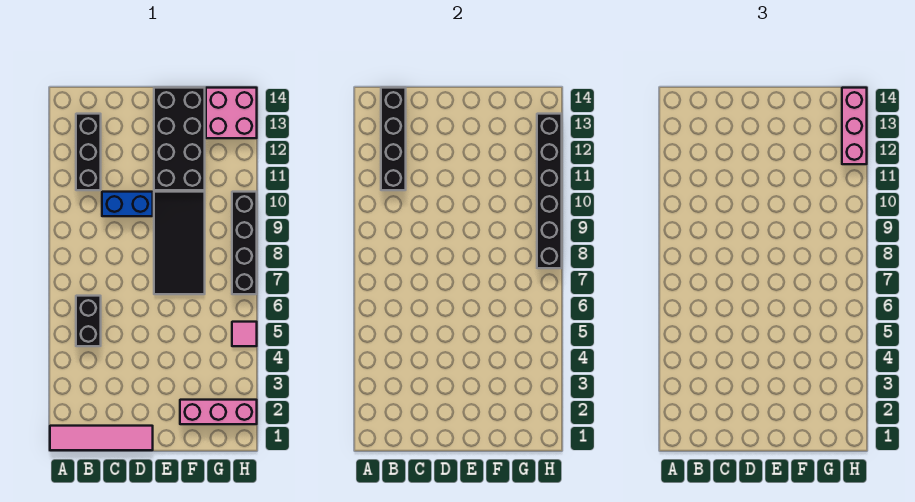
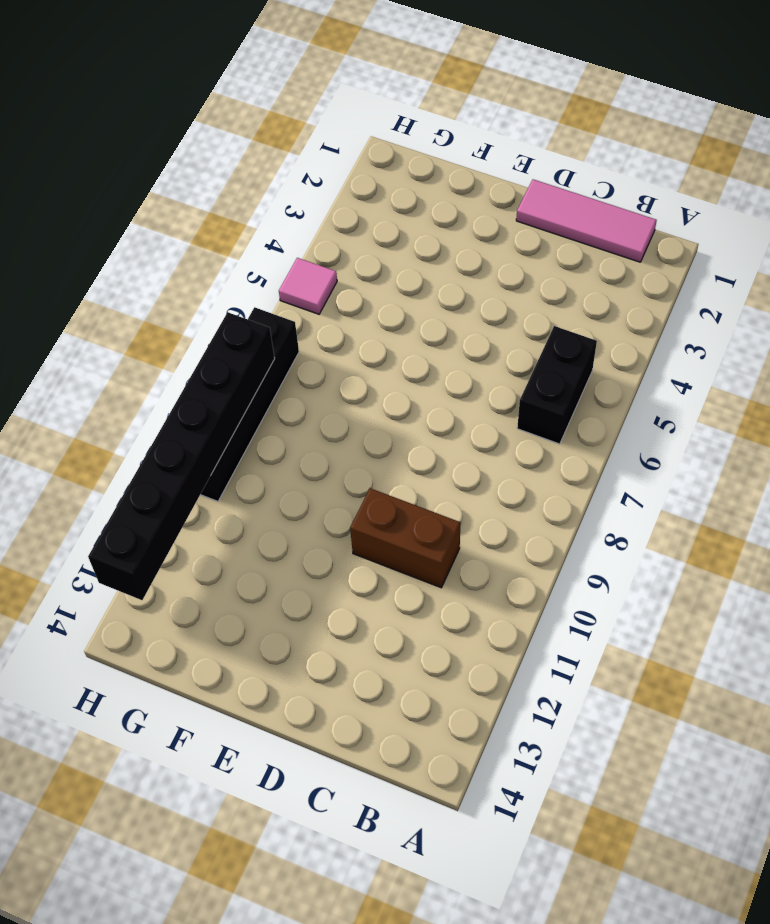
pink tile B1:D1 level 1 -> pink tile A1:D1 level 1
brown brick C10:D10 level 1 -> blue brick C10:D10 level 1
none -> black brick B11:B13 level 1
none -> black tile E7:F10 level 1
none -> black brick E11:F14 level 1

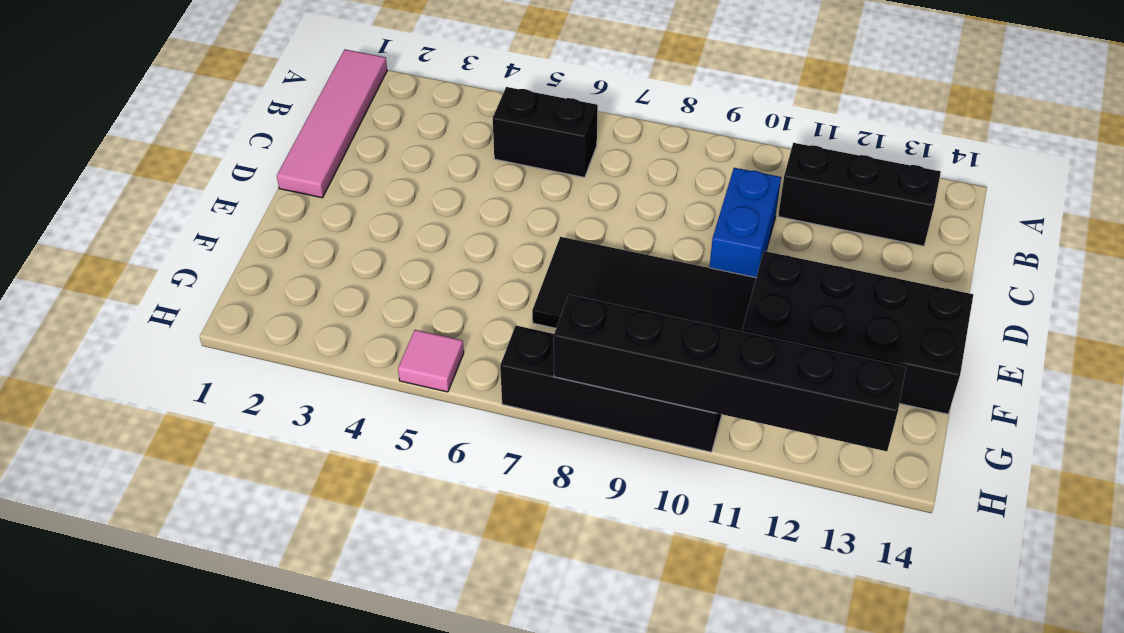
none -> pink brick F2:H2 level 1
none -> pink brick G13:H14 level 1
none -> black brick B11:B14 level 2

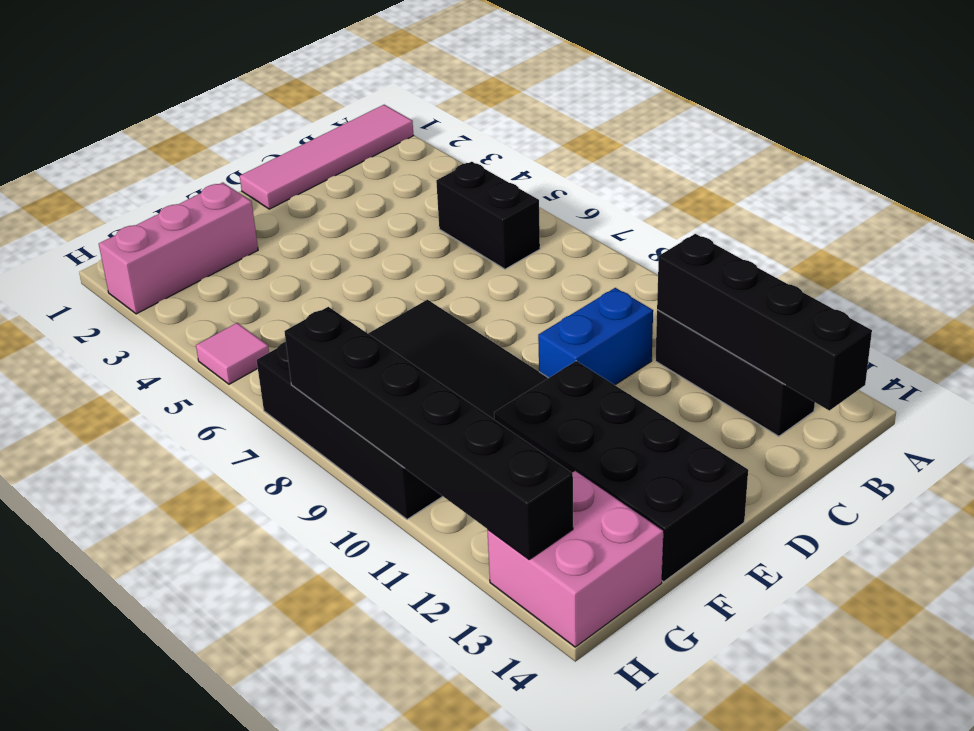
none -> pink brick H12:H14 level 3

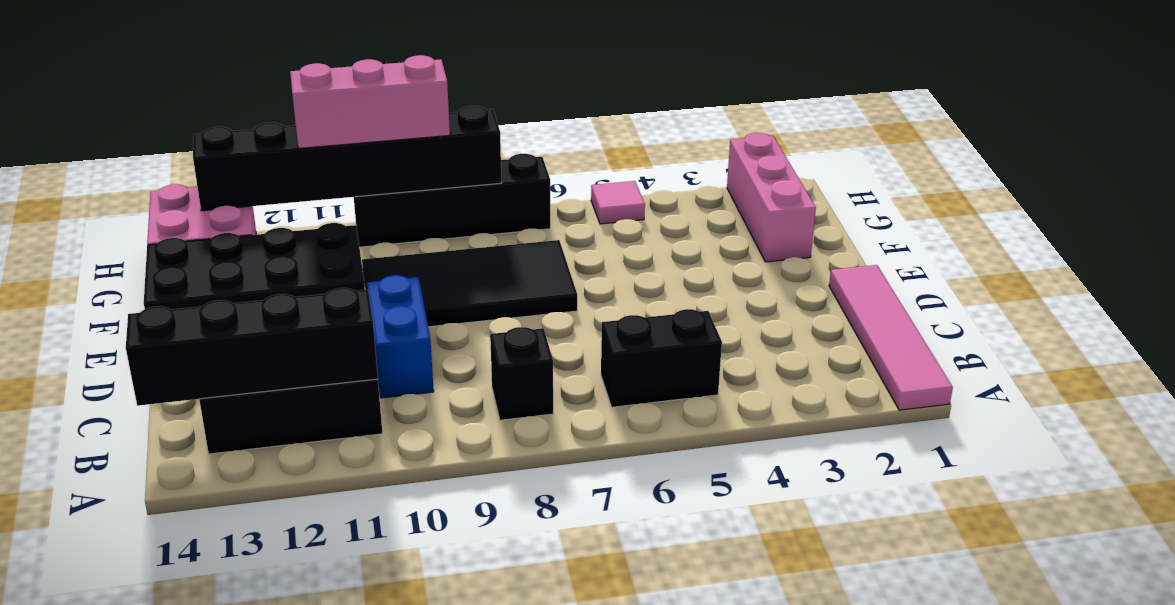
black brick B8 level 1 -> none
pink brick H9:H11 level 3 -> pink brick H12:H14 level 3

